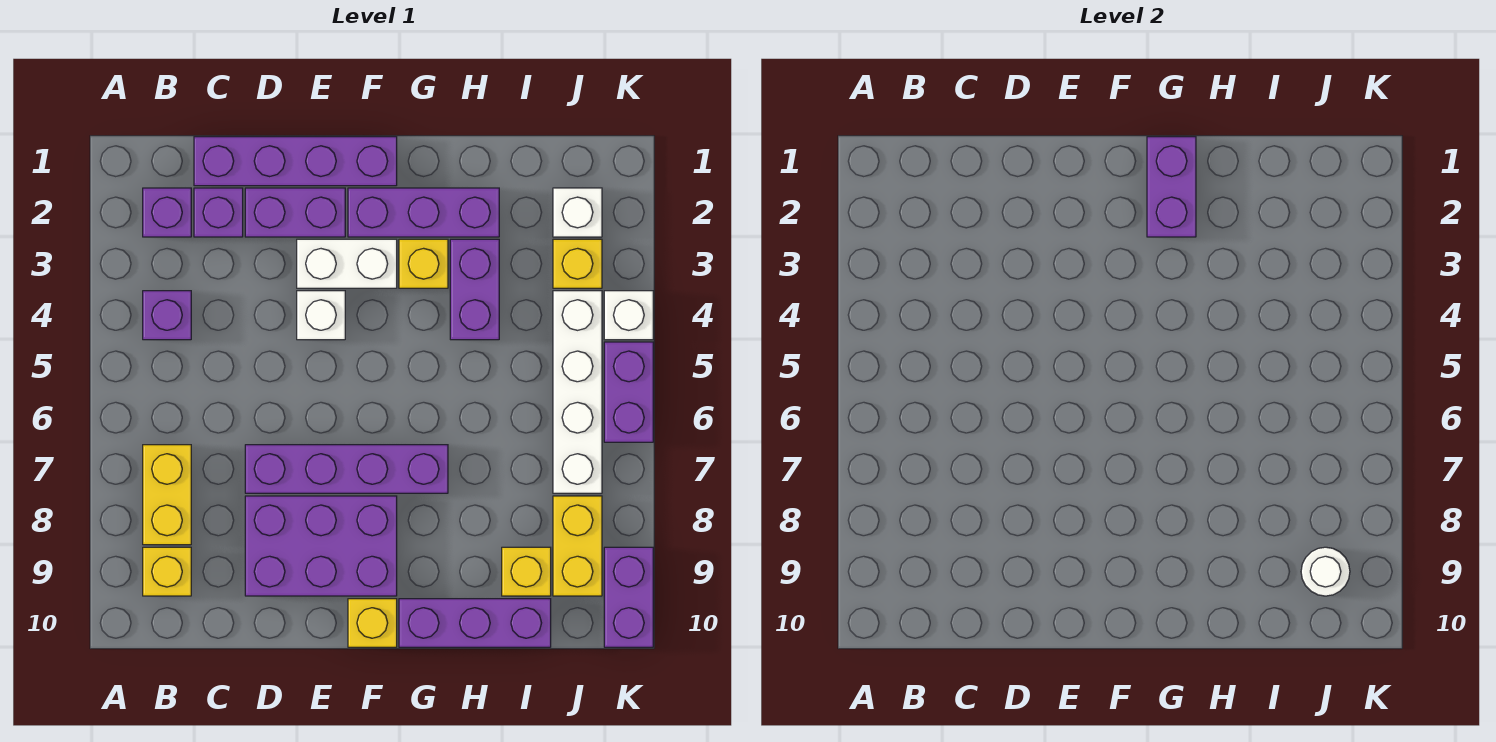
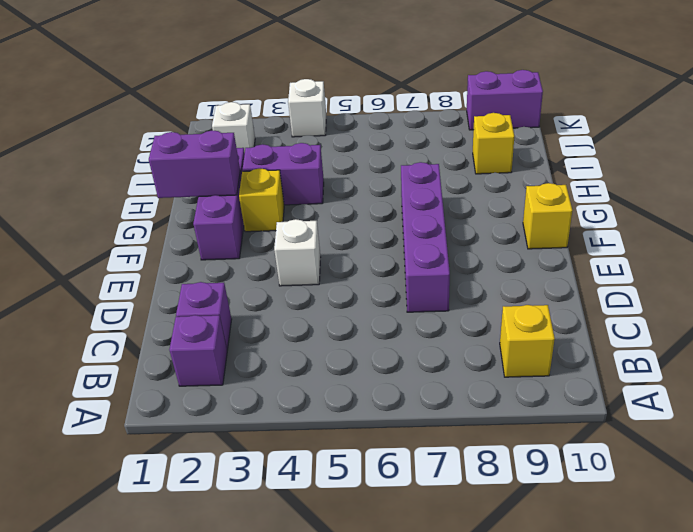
none -> purple brick B4 level 1
none -> yellow brick B7:B8 level 1
none -> purple brick C1:F1 level 1

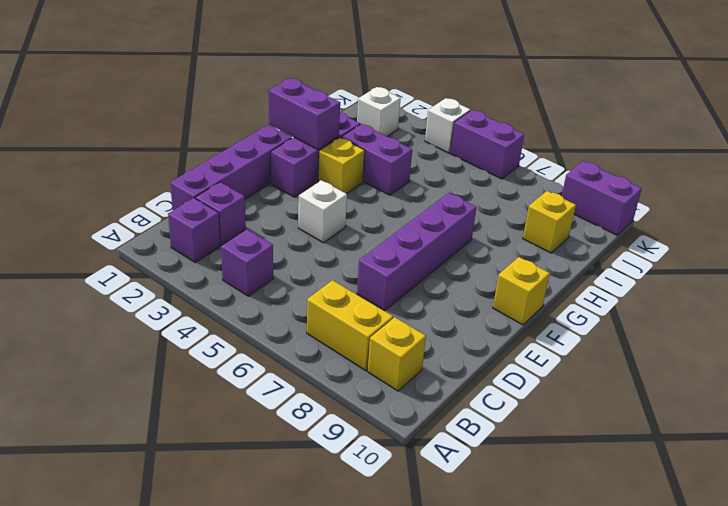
none -> purple brick D2:E2 level 1
none -> purple brick D8:F9 level 1
none -> white brick E3:F3 level 1

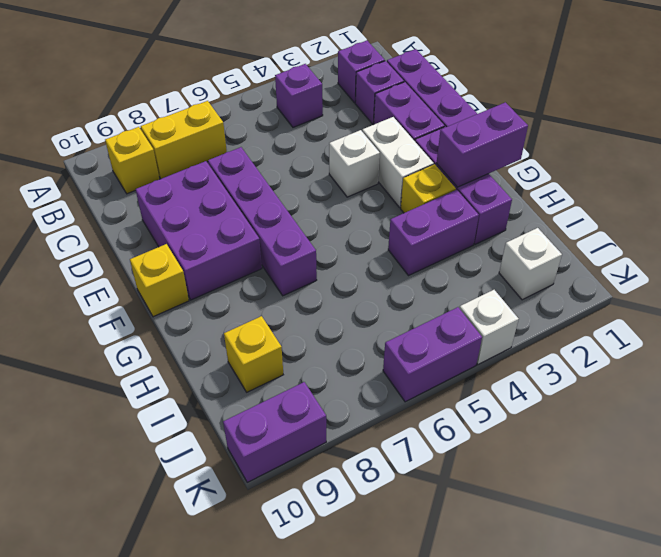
none -> purple brick G10:I10 level 1
none -> yellow brick J3 level 1
none -> white brick J4:J7 level 1

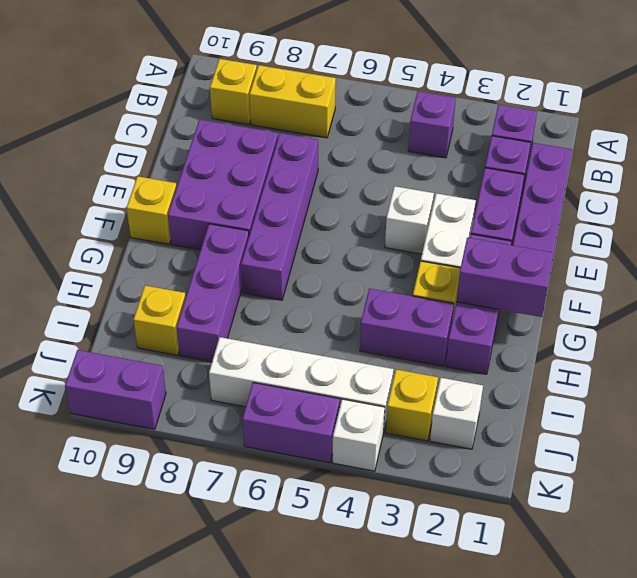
purple brick G8:I8 level 1 -> purple brick G10:I10 level 1
none -> yellow brick J8:J9 level 1
none -> white round brick J9 level 2

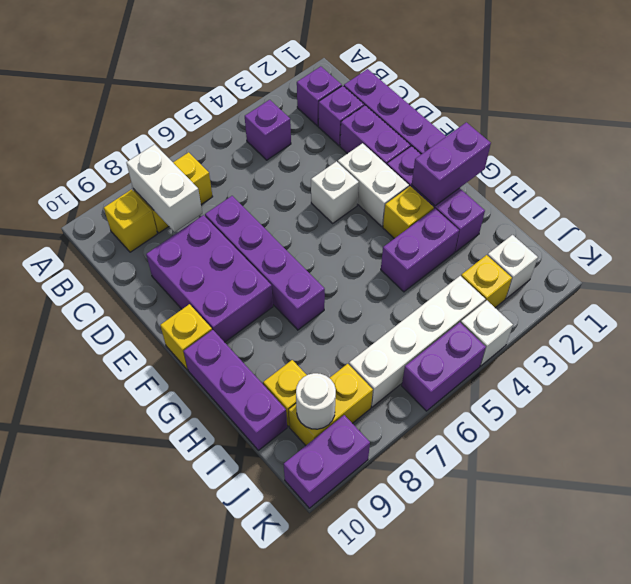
white brick B8:C8 level 2 -> none

